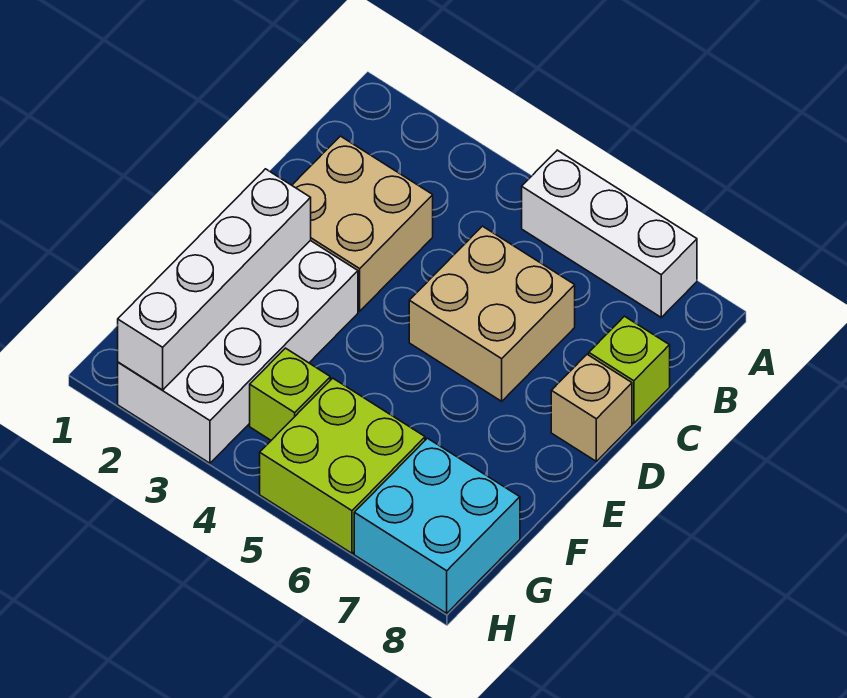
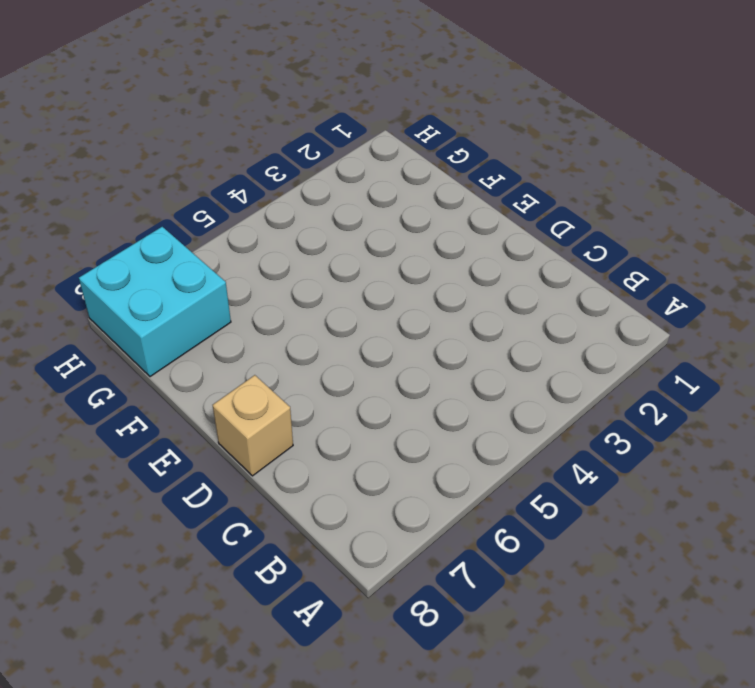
none -> white brick A5:A7 level 1
none -> tan brick C2:D3 level 1

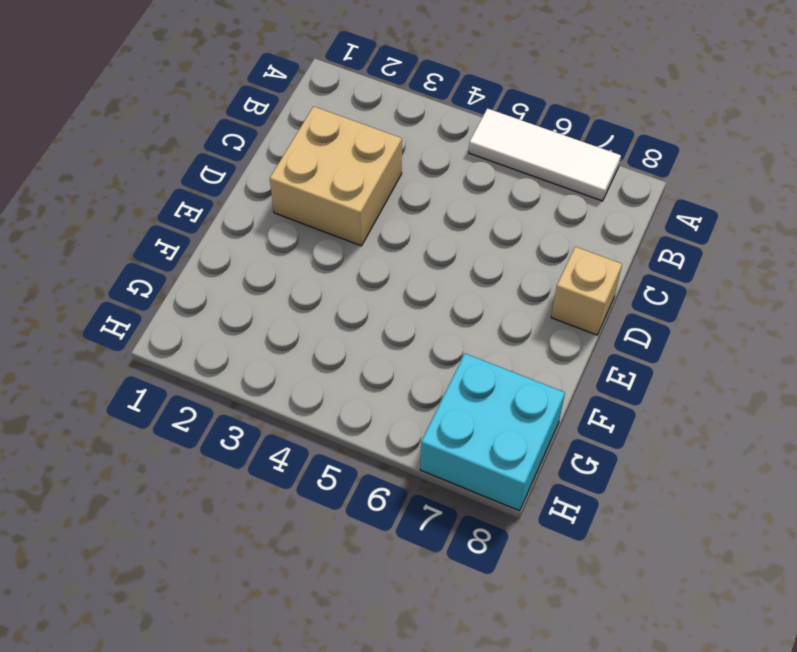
white tile A5:A7 level 1 -> white brick A5:A7 level 1
none -> tan brick C5:D6 level 1
none -> lime brick C8 level 1

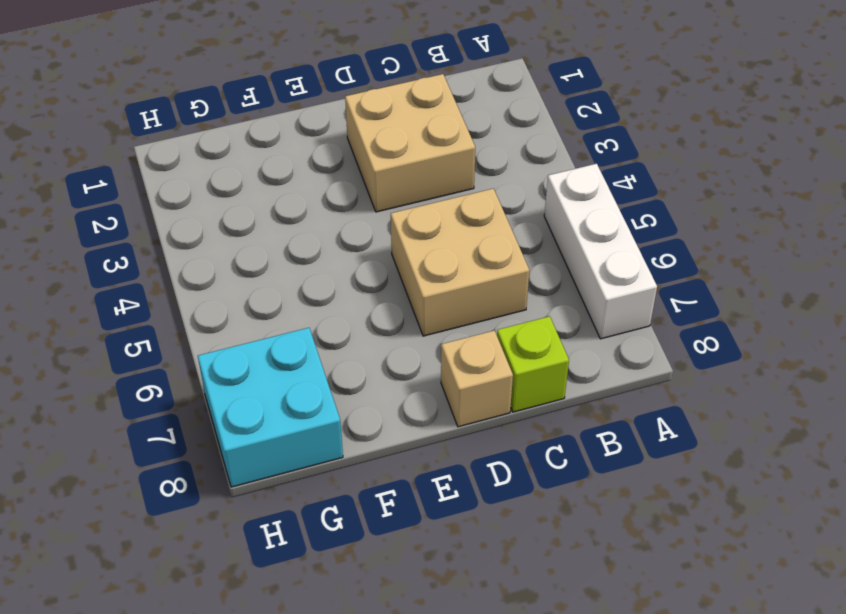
none -> white brick E2:H3 level 1
none -> lime brick G4 level 1

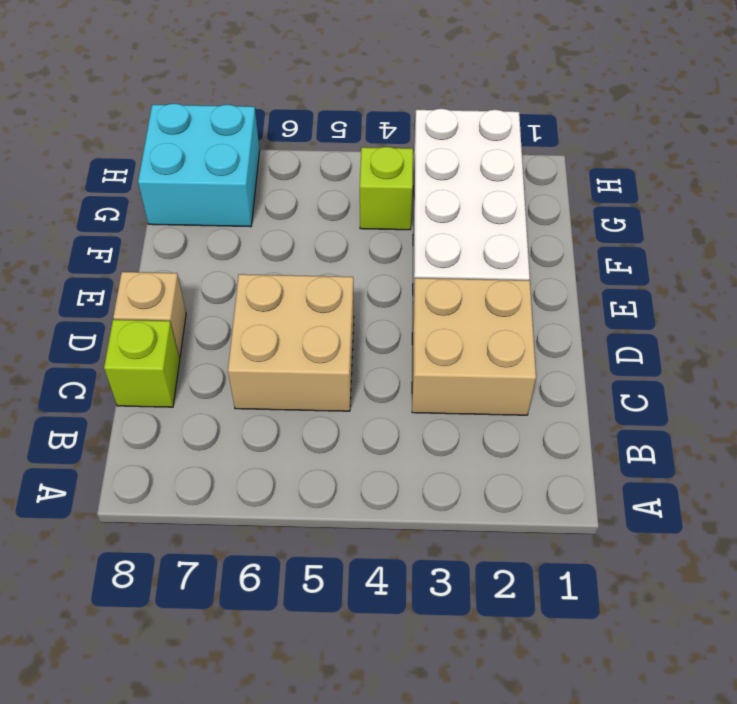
none -> white brick A5:A7 level 1
none -> lime brick G5:H6 level 1

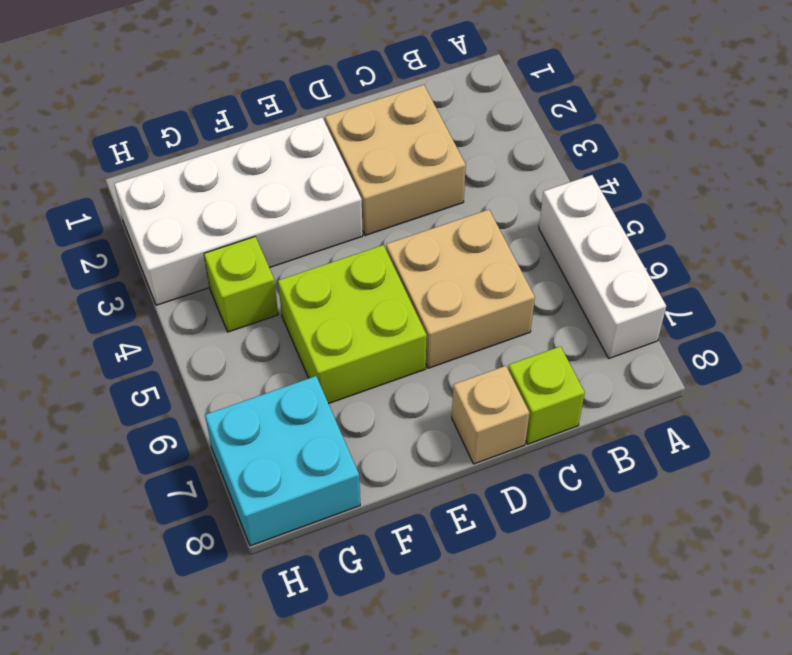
lime brick E5:F6 level 1 -> lime brick G5:H6 level 1
none -> white brick E2:H2 level 2

